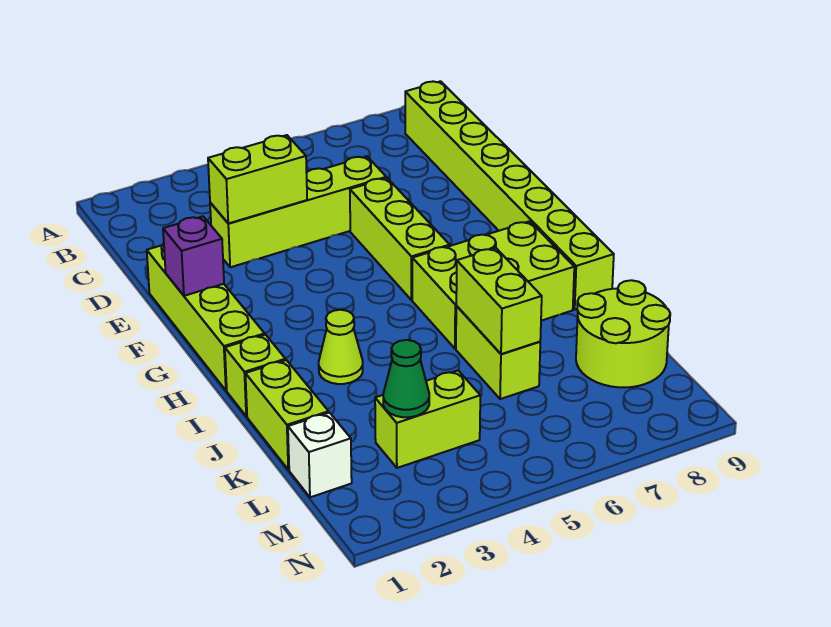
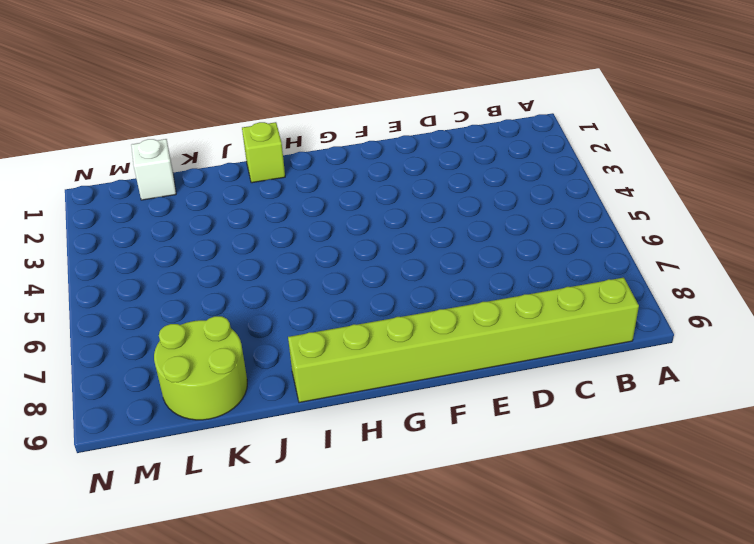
none -> lime brick D3:D6 level 1
none -> lime brick E1:H1 level 1
none -> lime brick E6:G6 level 1

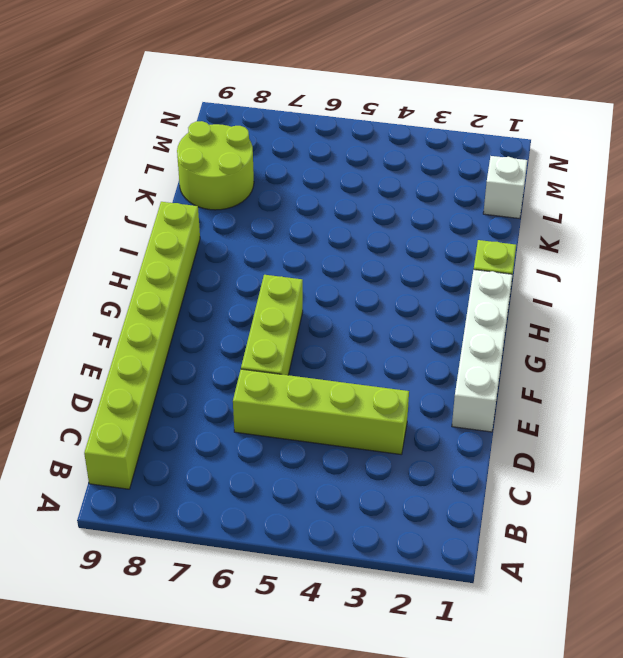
white brick E1:H1 level 1 -> lime brick E1:H1 level 1
none -> lime brick H6:I8 level 1
none -> lime cone I3 level 1
none -> lime brick J1:K1 level 1

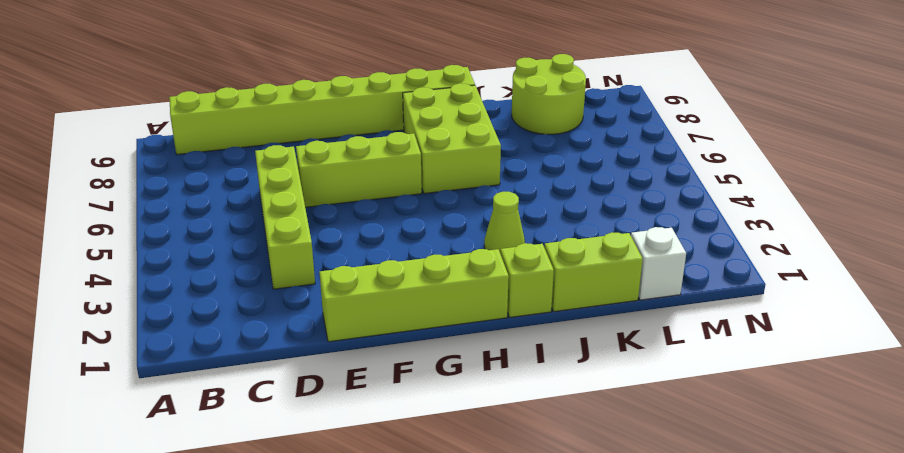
none -> lime brick J6:K6 level 1
none -> lime brick L3:L4 level 1
none -> lime brick D3:D4 level 2

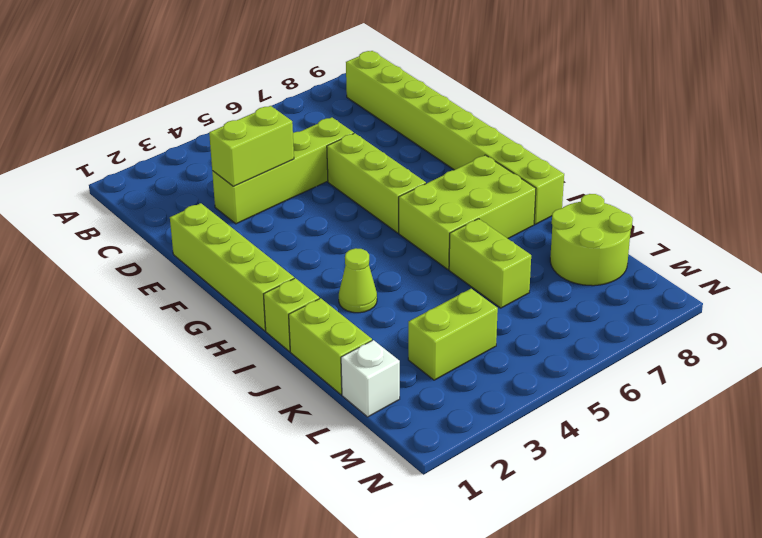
none -> purple brick F1 level 2
none -> lime brick J6:K6 level 2
none -> green cone L3 level 2

